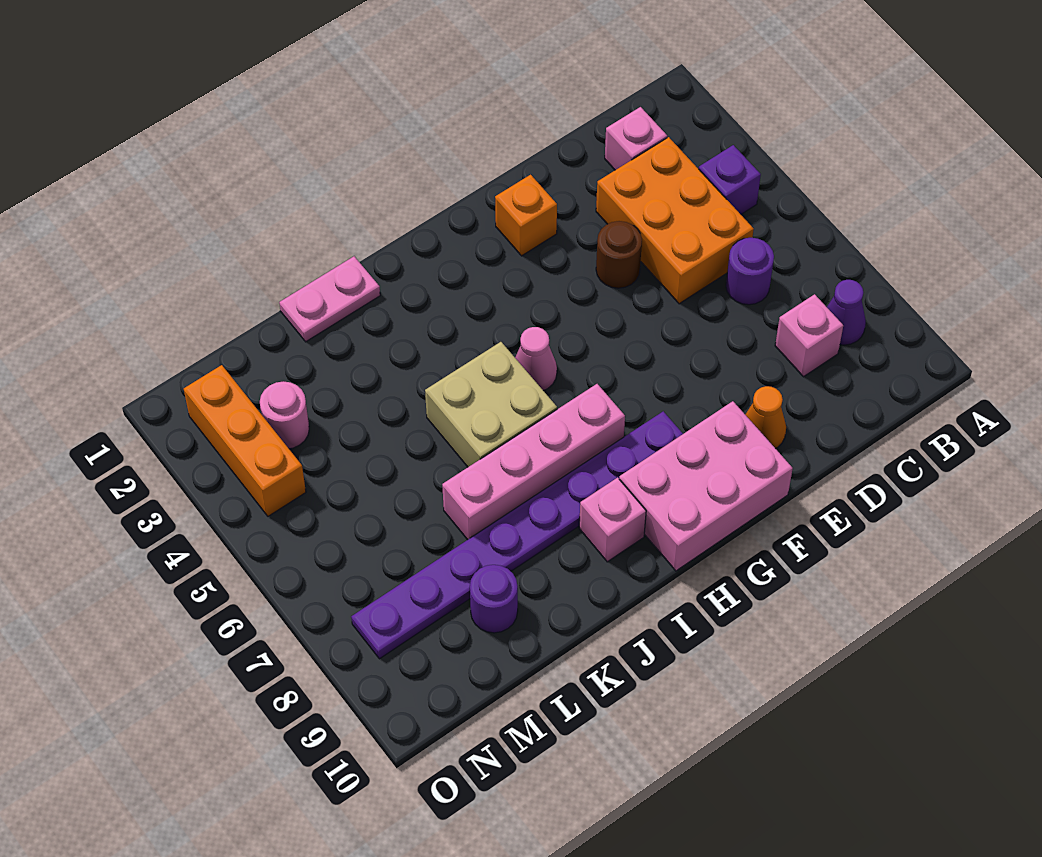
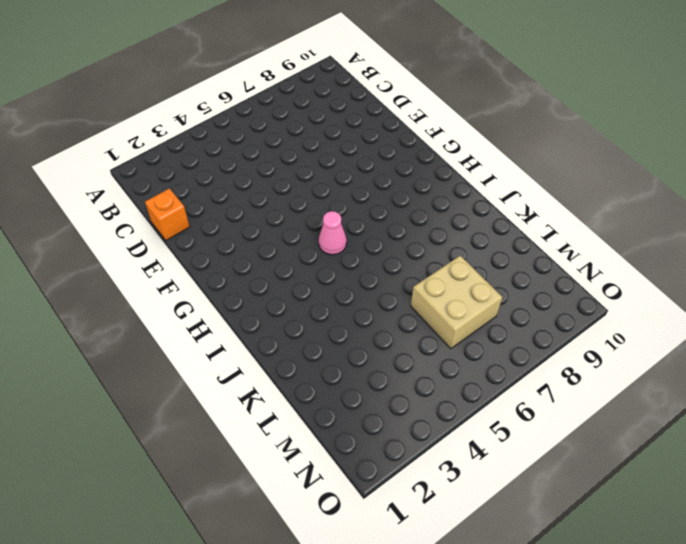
orange brick D1 level 1 -> orange brick F2 level 1
tan brick L6:M7 level 1 -> tan brick I5:J6 level 1
none -> purple brick B4 level 1
none -> purple cone B8 level 1
none -> pink brick C2 level 1

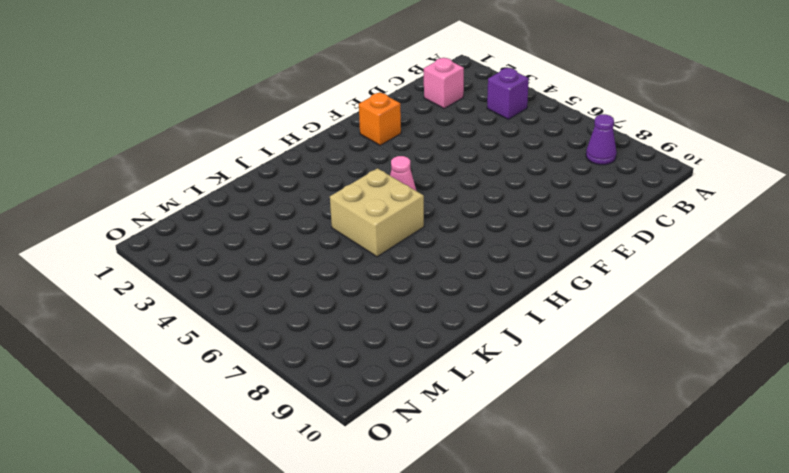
none -> orange brick C3:D5 level 1
none -> purple round brick C6 level 1
none -> pink brick C8 level 1

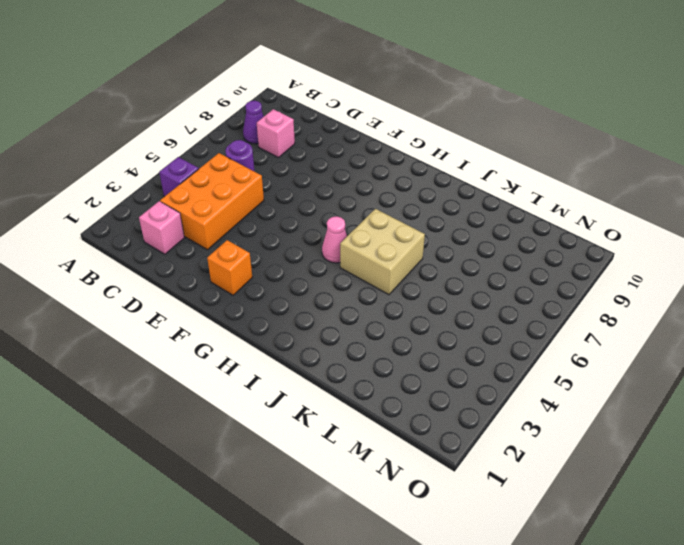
none -> brown round brick E4 level 1
none -> orange cone E9 level 1
none -> pink brick F9:H10 level 1

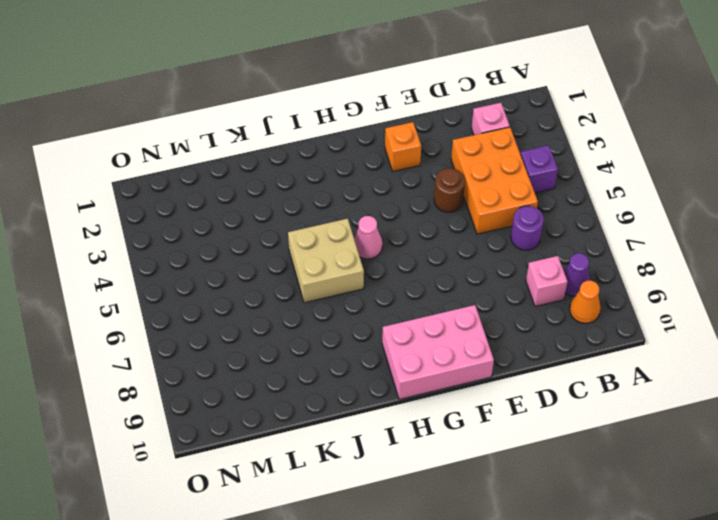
orange cone B9 level 1 -> orange cone E9 level 1
none -> purple plate G8:N8 level 1
none -> pink brick H7:K7 level 1
none -> pink brick I9 level 1

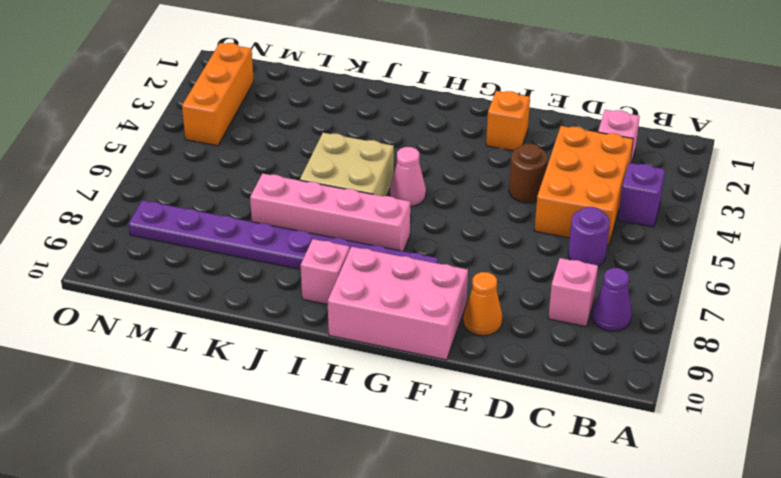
none -> pink plate J1:K1 level 1
none -> purple round brick L9 level 1
none -> pink round brick M3 level 1

